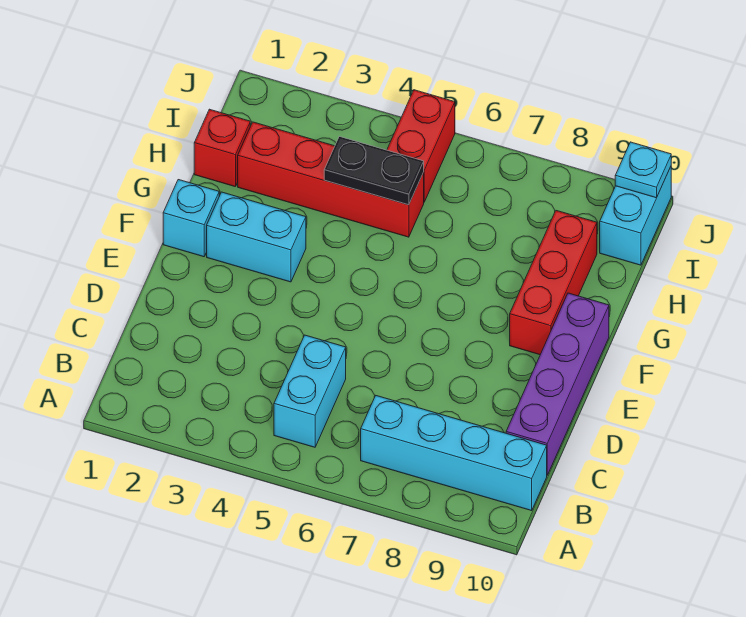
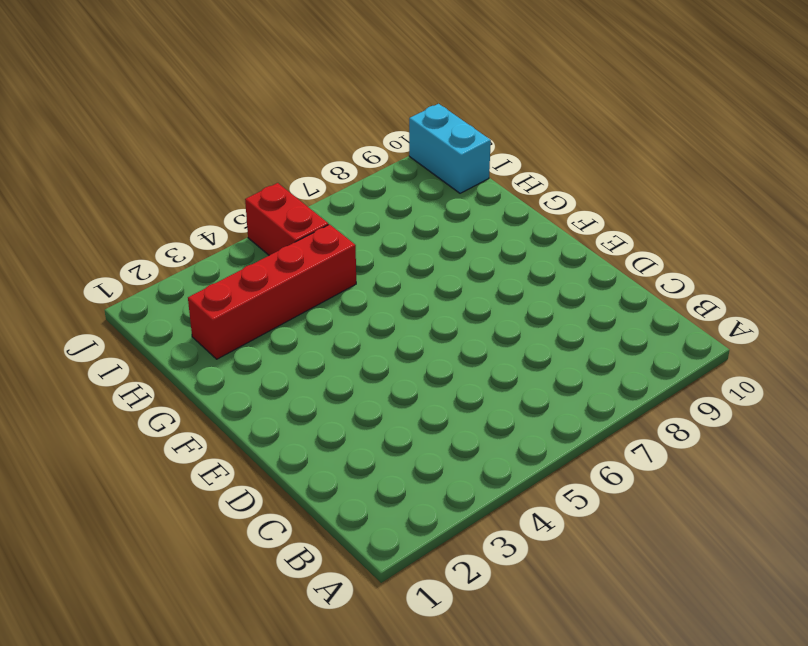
none -> cyan brick B5:C5 level 1
none -> cyan brick B7:B10 level 1
none -> purple brick C10:F10 level 1

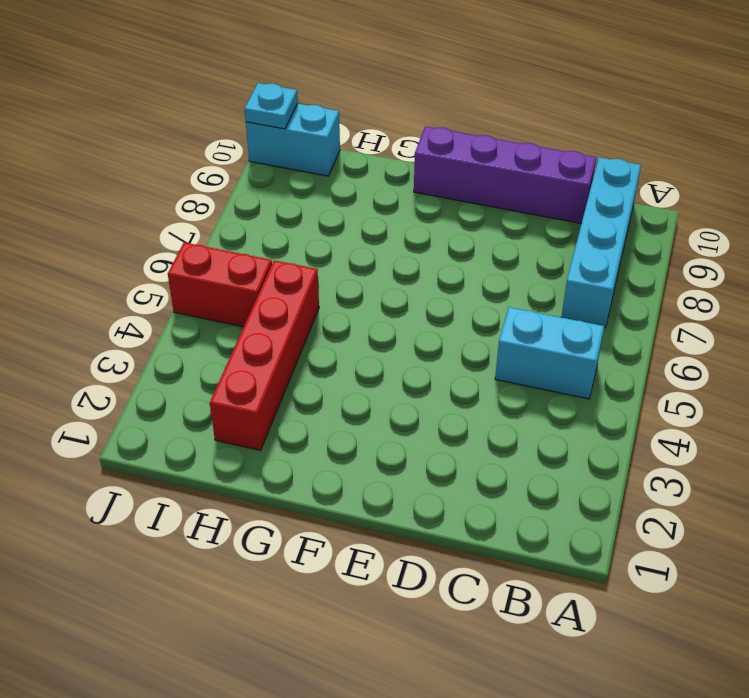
none -> cyan brick F1 level 1
none -> cyan brick F2:F3 level 1
none -> red brick F9:H9 level 1

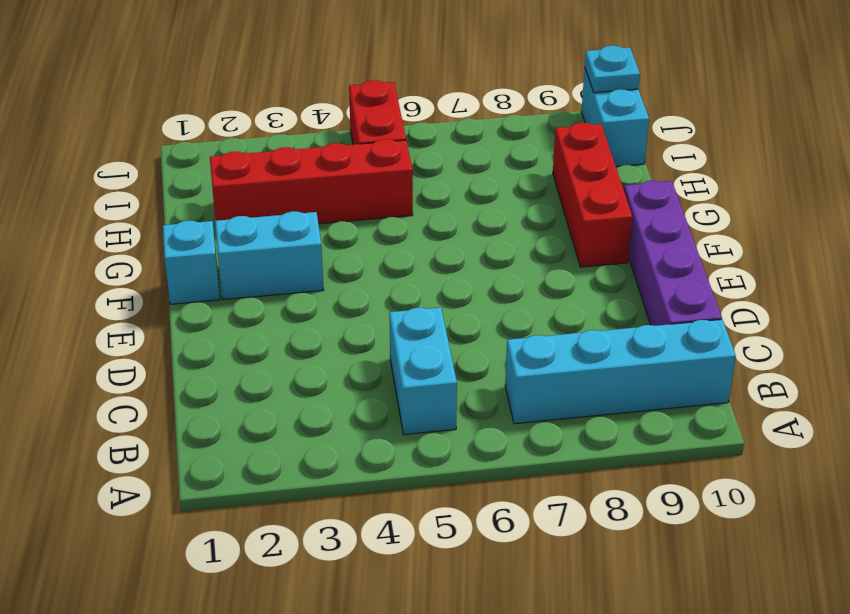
none -> red brick H1 level 1
none -> black plate H4:H5 level 2

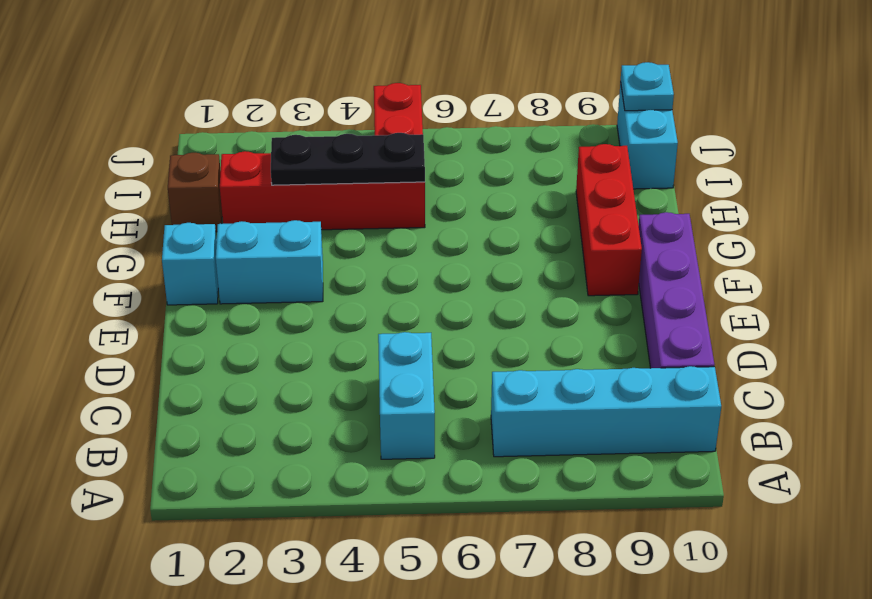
brown brick H1 level 1 -> red brick H1 level 1
black plate H3:H5 level 2 -> black plate H4:H5 level 2

